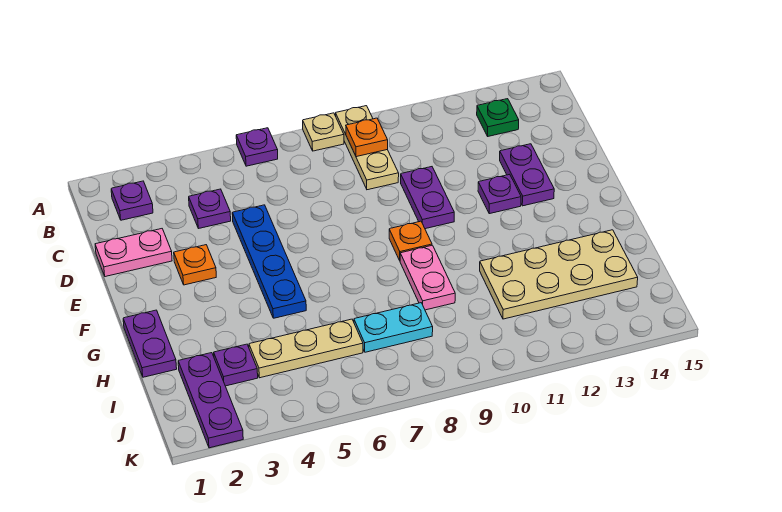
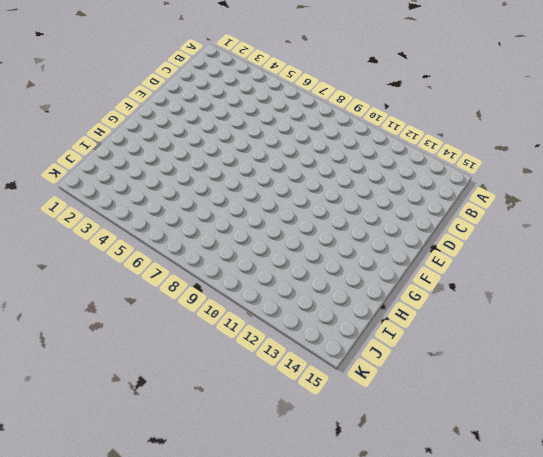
none -> purple plate A6 level 1
none -> tan plate A8 level 1
none -> tan plate A9:C9 level 1

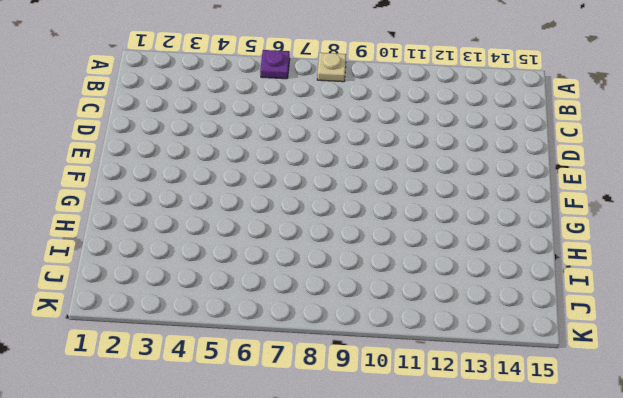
none -> tan plate A9:C9 level 1
none -> purple plate B2 level 1
none -> green plate B13 level 1

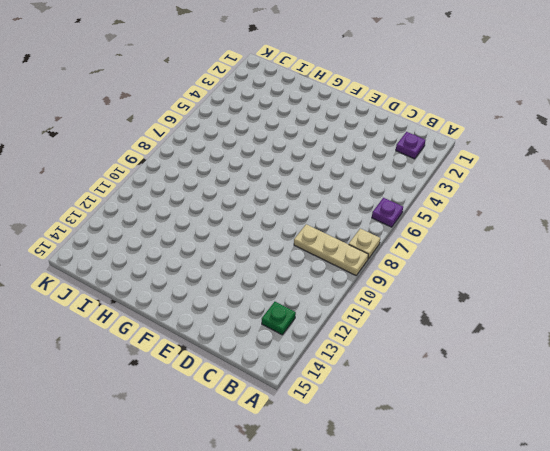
none -> purple plate C4 level 1
none -> pink plate D1:D2 level 1
none -> blue plate D5:G5 level 1

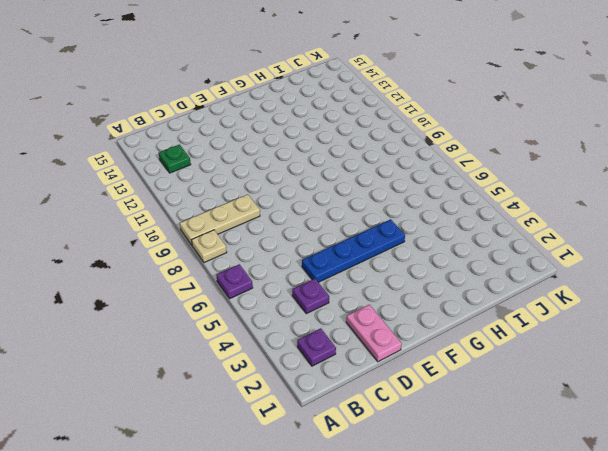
none -> purple plate D10:E10 level 1
none -> purple plate D13:E13 level 1
none -> orange plate E3 level 1

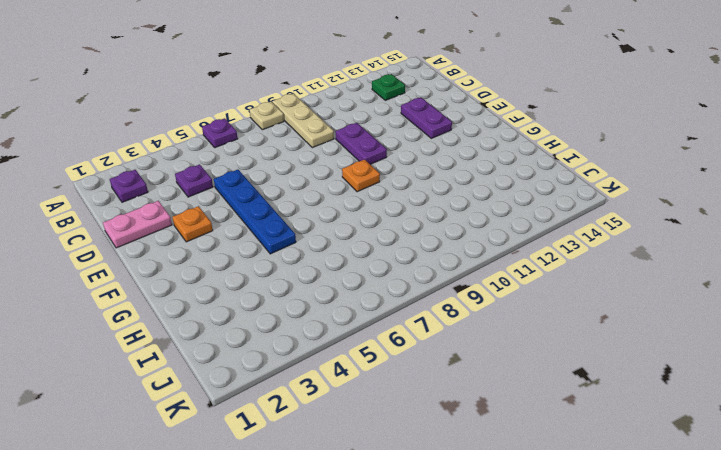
none -> purple plate E12 level 1
none -> purple plate G1:H1 level 1
none -> pink plate G9:H9 level 1

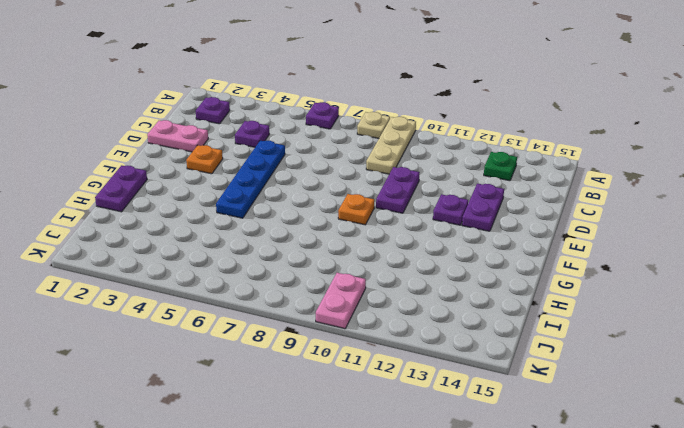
pink plate J10:K10 level 1 -> pink plate G9:H9 level 1
none -> tan plate H11:I14 level 1
none -> purple plate I2:K2 level 1
none -> purple plate I3 level 1

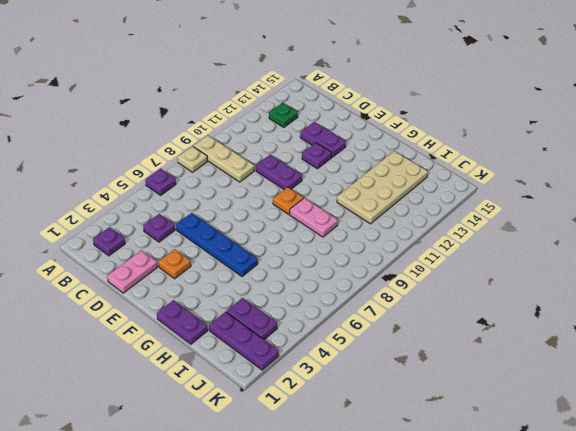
purple plate I3:J3 level 1 -> purple plate I3 level 1
none -> tan plate I4:I6 level 1
none -> cyan plate I7:I8 level 1
none -> orange plate B9 level 2

